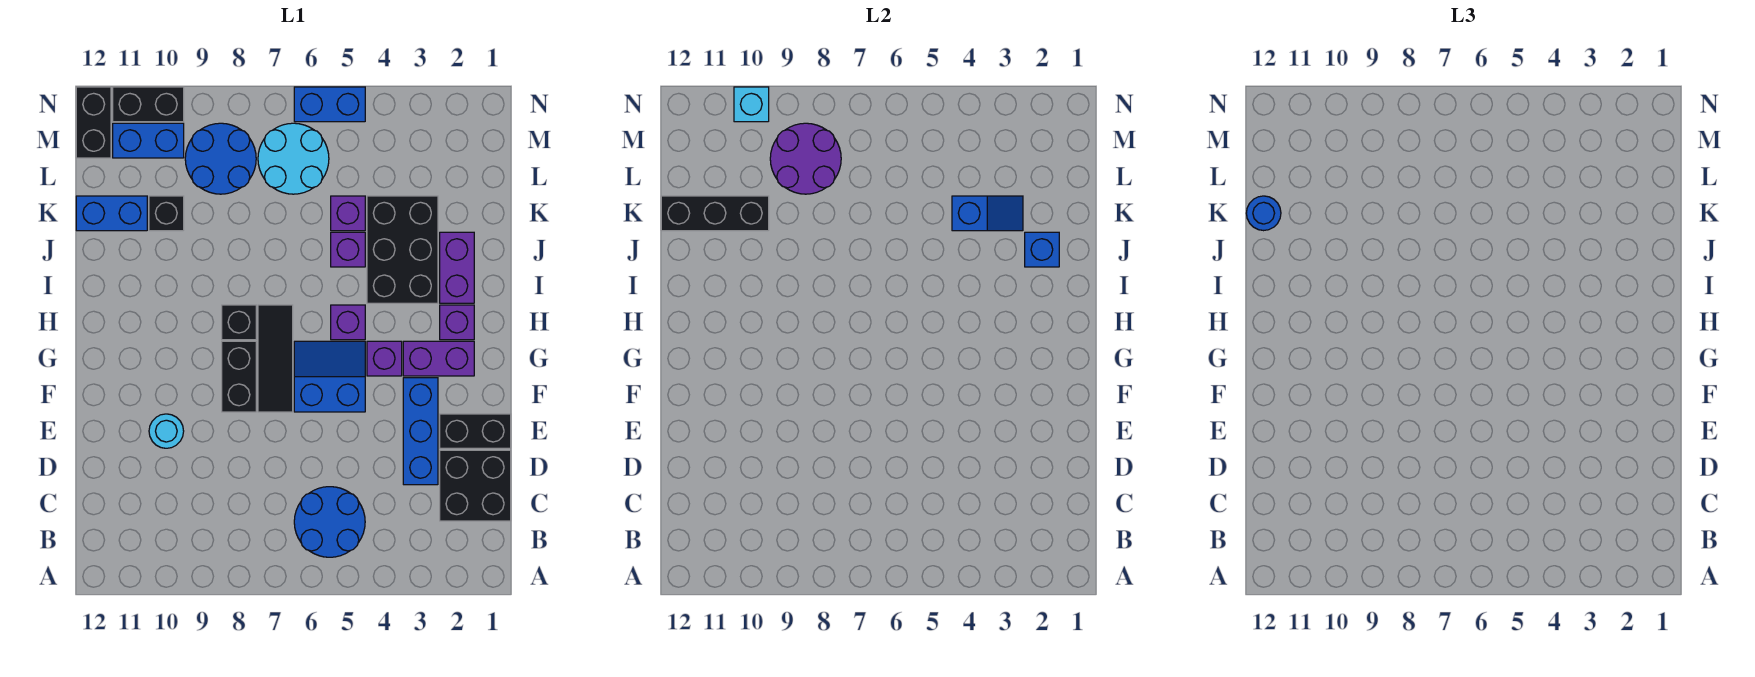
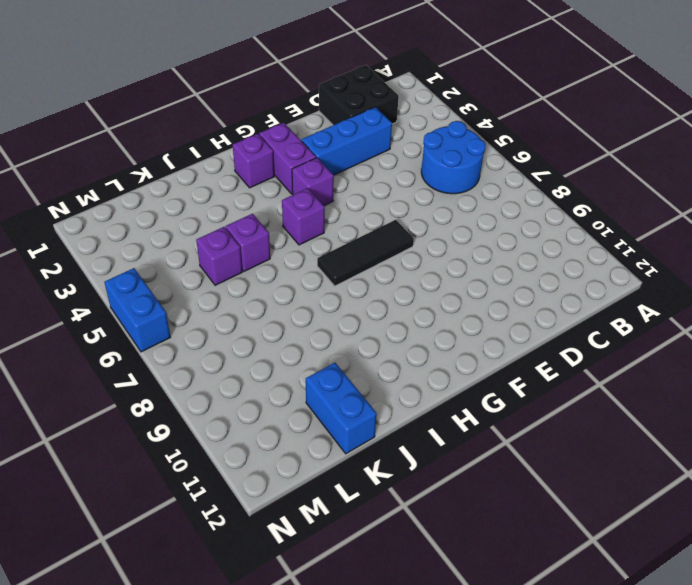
none -> black brick E1:E2 level 1
none -> cyan round brick E10 level 1
none -> blue slope F5:G6 level 1 top F
none -> black brick F8:G8 level 1

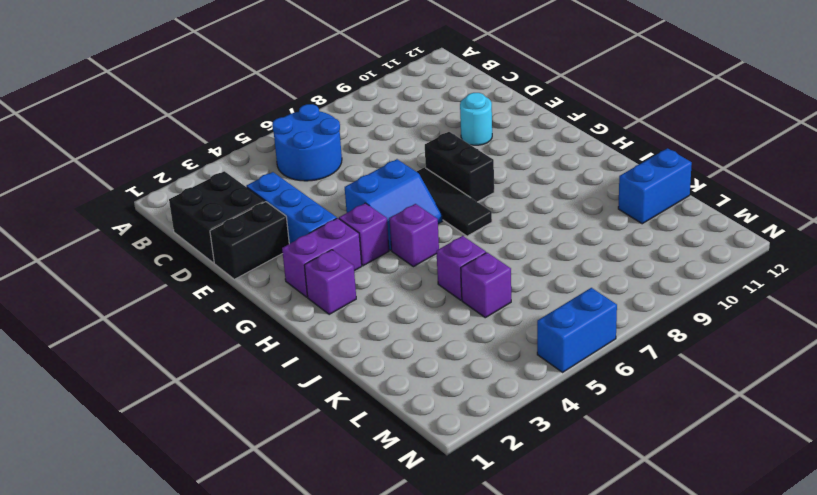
none -> black brick H8 level 1
none -> purple brick I2:J2 level 1
none -> black brick I3:K4 level 1
none -> black brick K10 level 1

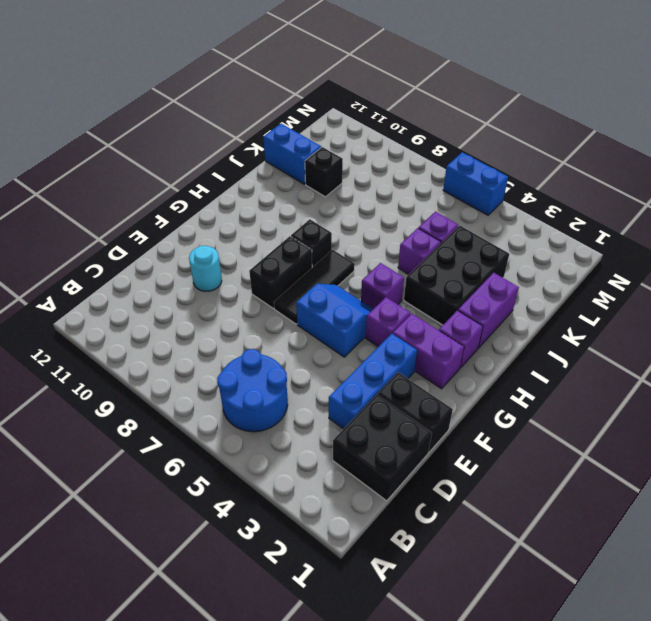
none -> cyan round brick L6:M7 level 1
none -> blue round brick L8:M9 level 1
none -> blue brick M10:M11 level 1
none -> black brick M12:N12 level 1

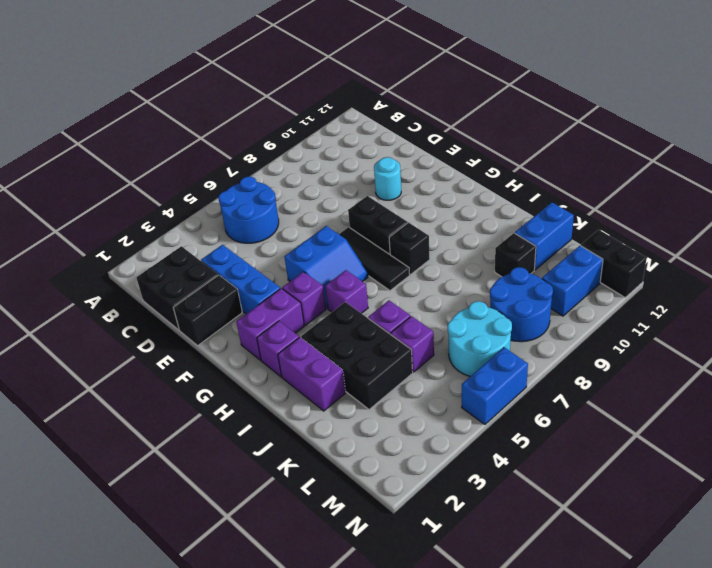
none -> black brick N10:N11 level 1
none -> blue brick J2 level 2
none -> blue slope K3:K4 level 2 top 4
none -> black brick K10:K12 level 2

